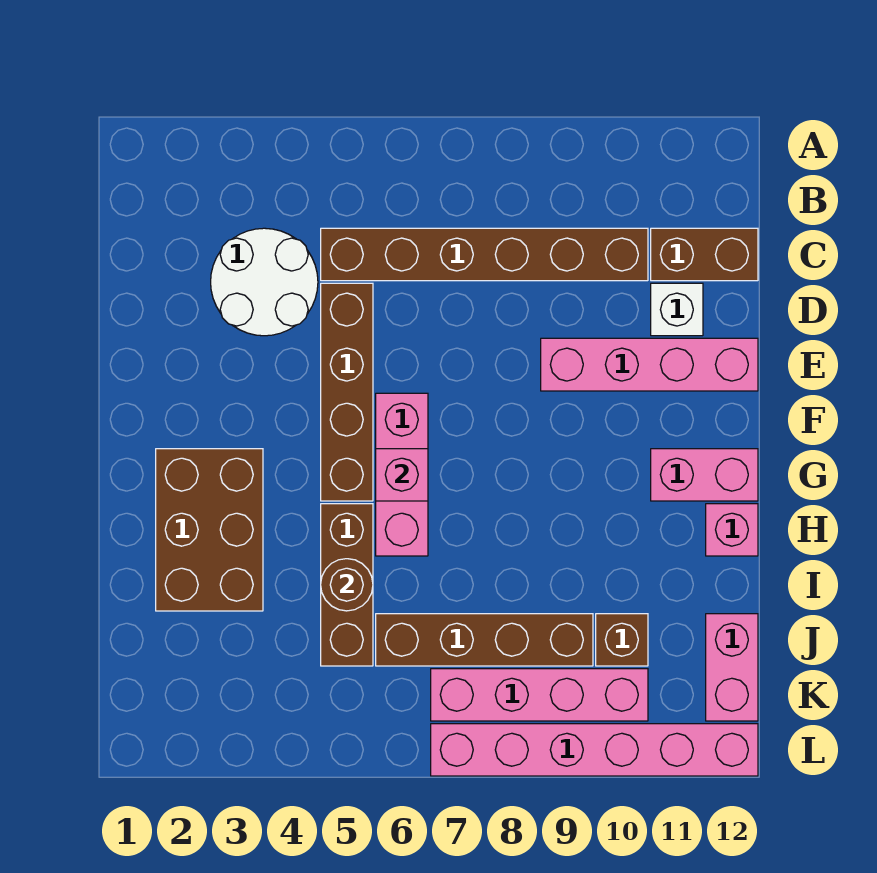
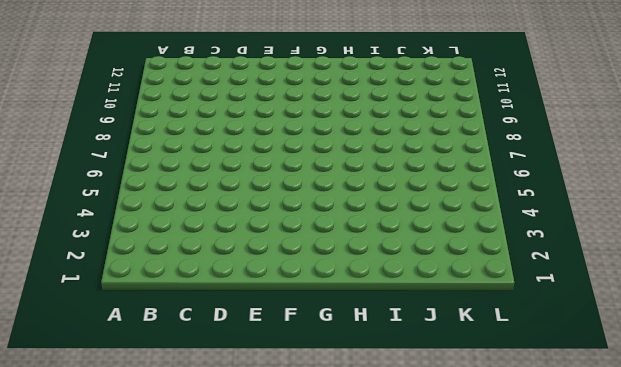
none -> white round brick C3:D4 level 1
none -> brown brick C5:C10 level 1
none -> brown brick C11:C12 level 1

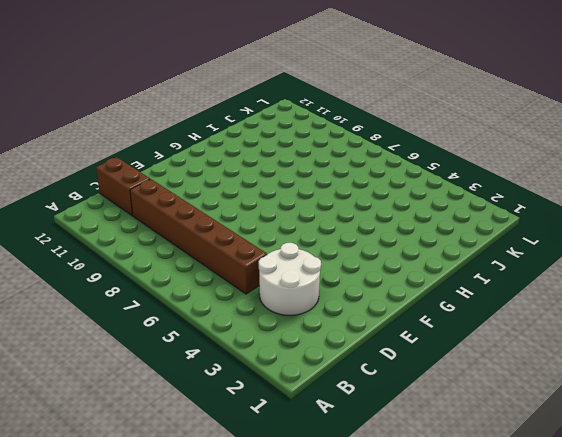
none -> brown brick D5:G5 level 1
none -> white brick D11 level 1
none -> pink brick E9:E12 level 1

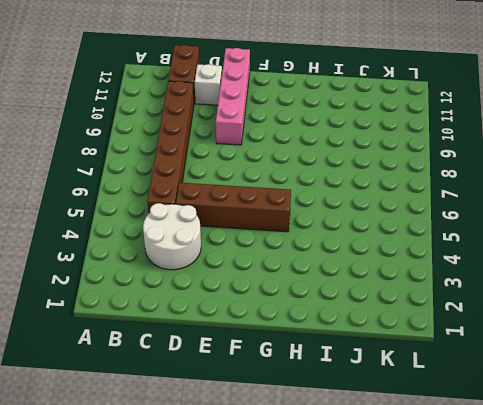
none -> pink brick F6:H6 level 1
none -> brown brick G2:I3 level 1
none -> pink brick G11:G12 level 1

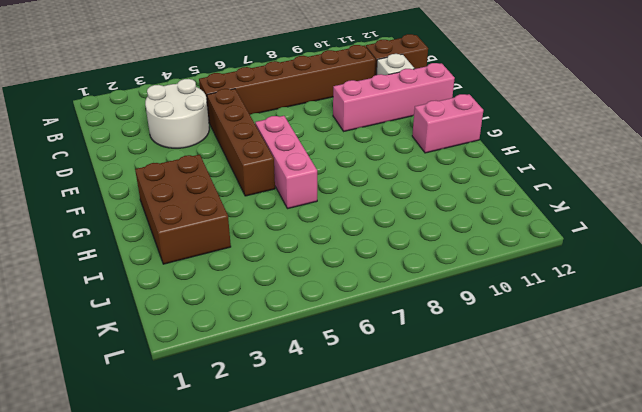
none -> brown brick H5:J5 level 1
none -> pink brick H12 level 1
none -> brown brick J6:J9 level 1

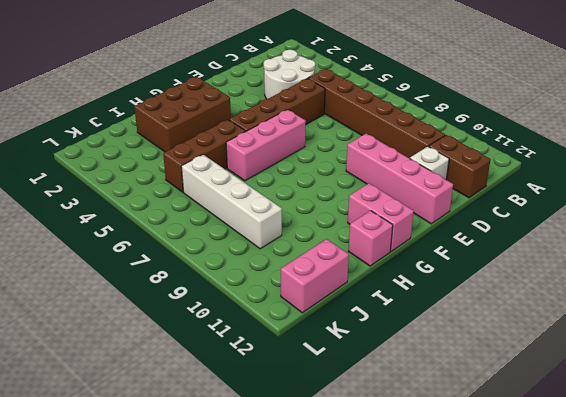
white brick J6:J9 level 1 -> brown brick J6:J9 level 1
none -> brown brick J10 level 1
none -> pink brick K7:K10 level 1
none -> pink brick L7:L12 level 1

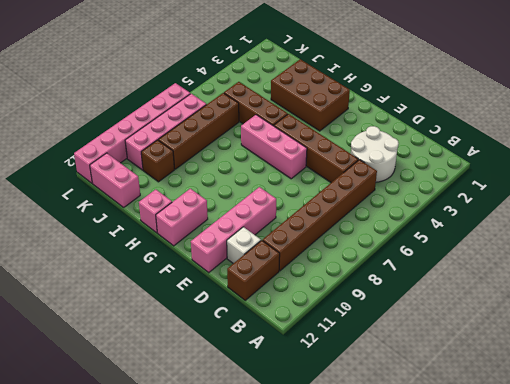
none -> pink brick G6 level 2
none -> brown round brick I5 level 2

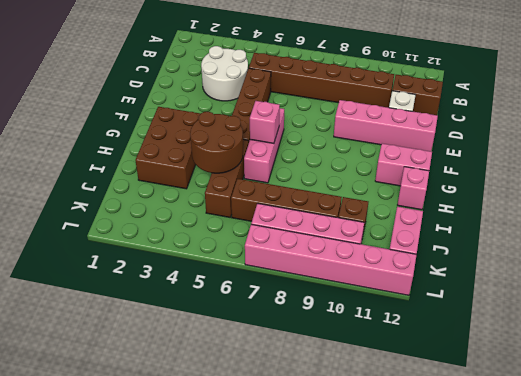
brown round brick H4:I5 level 2 -> brown round brick I5 level 2

